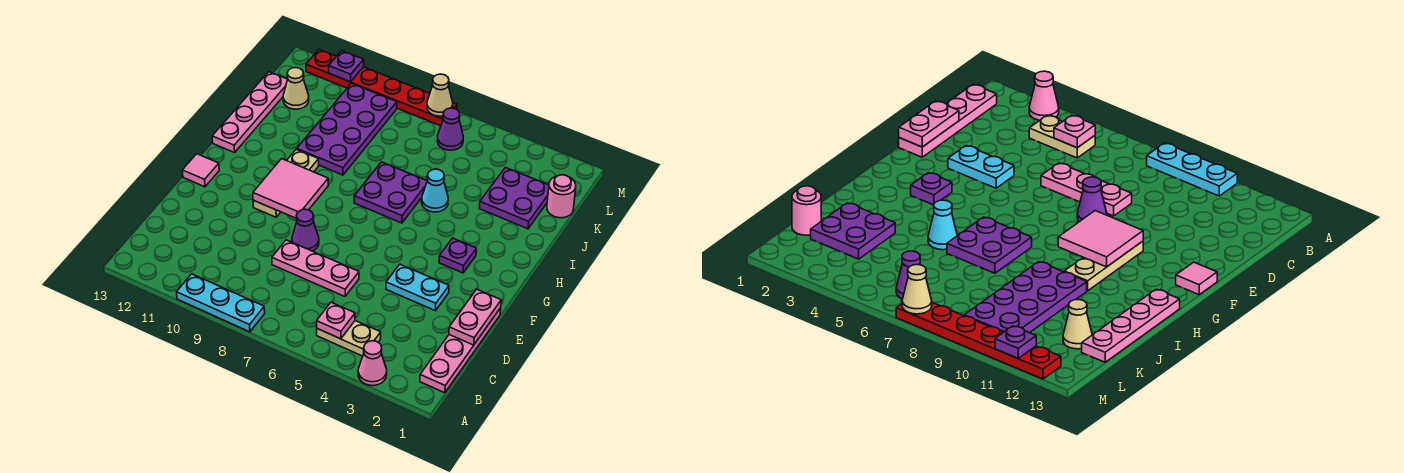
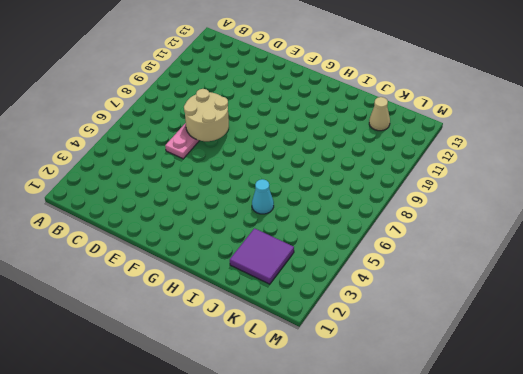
tan round brick D7:E8 level 2 -> none
purple tile J2:K3 level 1 -> purple plate J2:K3 level 1
none -> pink cone A3 level 1
none -> cyan plate A8:A10 level 1
none -> pink plate B1:E1 level 1

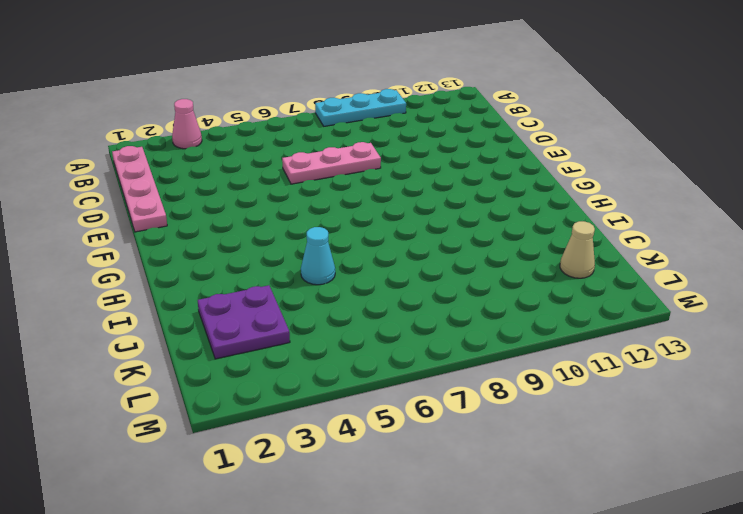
none -> tan plate B4:B5 level 1
none -> cyan plate E3:E4 level 1
none -> purple cone E8 level 1

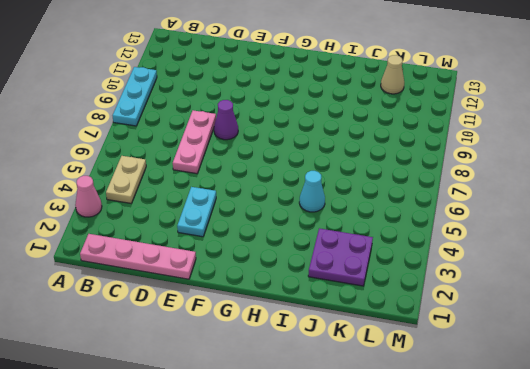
none -> tan plate F10:H10 level 1
none -> pink tile F13 level 1
none -> purple plate G3 level 1

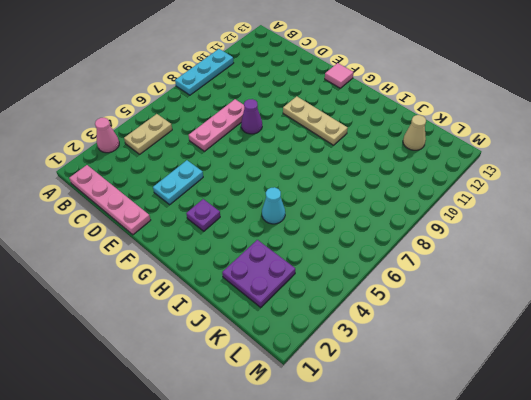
none -> purple plate H6:I7 level 1
none -> pink plate H13:K13 level 1
none -> purple plate I9:L10 level 1

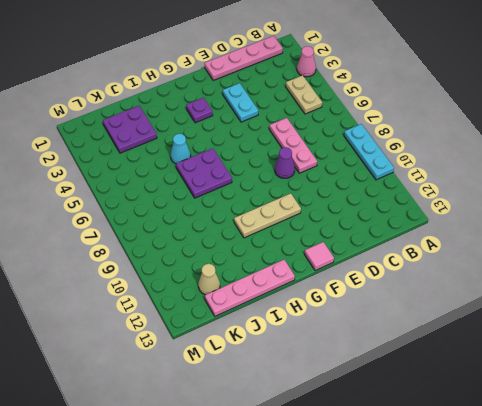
none -> purple plate I9:L10 level 1
none -> pink round brick K1 level 1
none -> purple cone L6 level 1

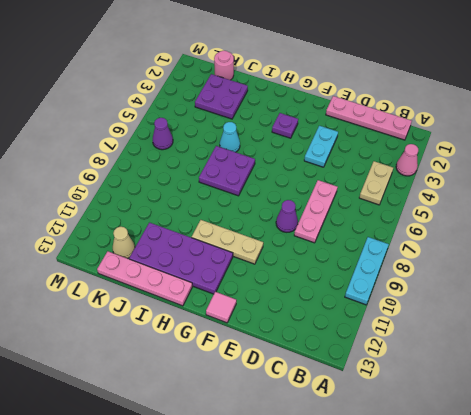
purple plate G11:J12 level 1 -> purple plate I9:L10 level 1
none -> red plate M7:M12 level 1
none -> pink plate B5 level 2
none -> pink plate D1:E1 level 2

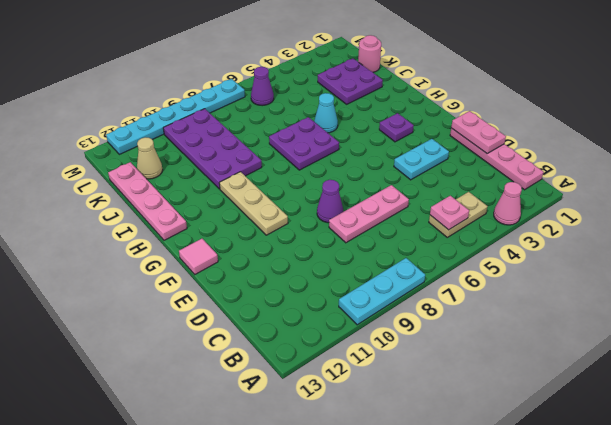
cyan plate M7:M12 level 1 -> red plate M7:M12 level 1
none -> pink tile F9:G10 level 2
none -> tan cone M7 level 2
none -> purple plate M11 level 2

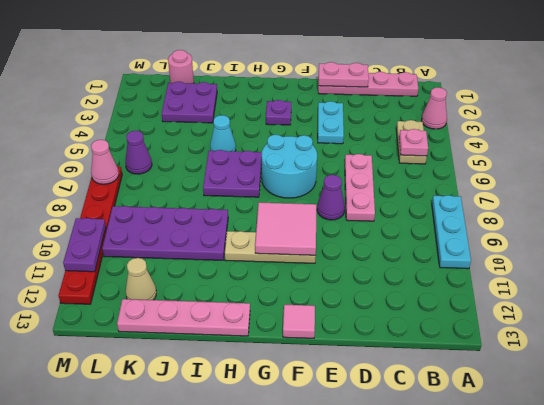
cyan round brick F6:G7 level 1 -> none
pink cone M7 level 2 -> tan cone M7 level 2
purple plate M10:M11 level 2 -> purple plate M11 level 2

